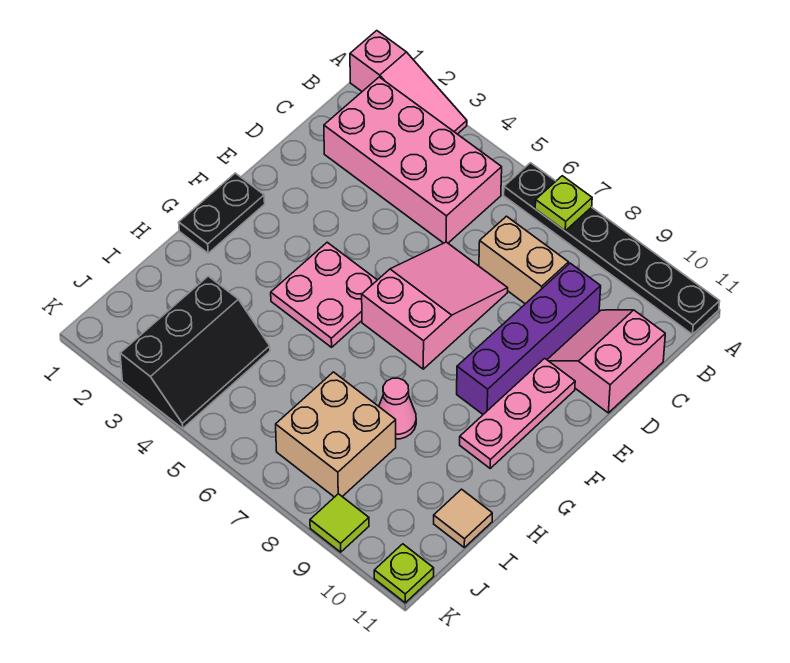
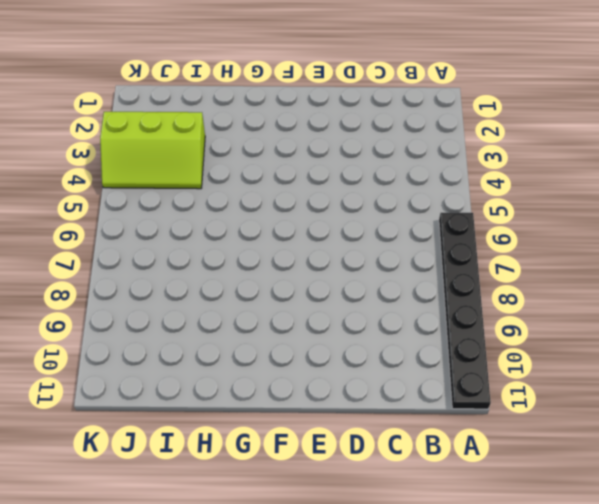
lime slope I3:K4 level 1 top 3 -> black slope I3:K4 level 1 top 3
none -> pink slope A1:A3 level 1 top 1
none -> pink brick B2:C5 level 1
none -> tan brick C7:C8 level 1

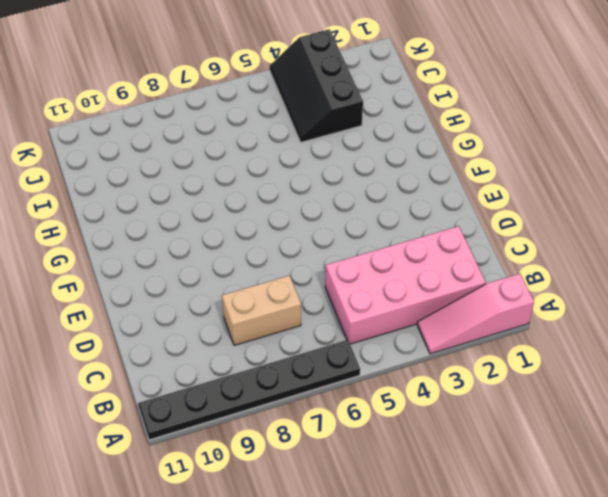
none -> purple brick C9:F9 level 1
none -> pink slope C10:D11 level 1 top 11
none -> pink slope D6:F7 level 1 top F

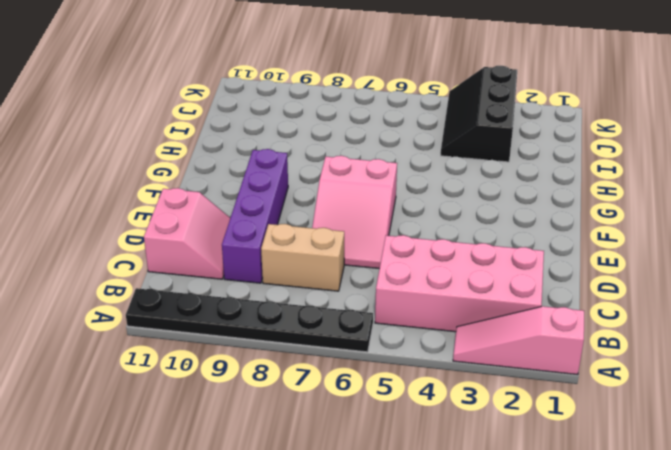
none -> pink plate E10:G10 level 1
none -> black plate F1:G1 level 1
none -> pink plate F4:G5 level 1

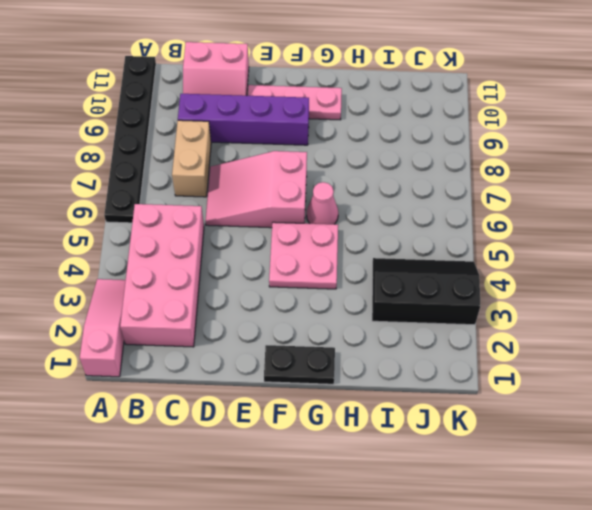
pink cone G6 level 1 -> pink cone H8 level 1
none -> tan brick I7:J8 level 1
none -> tan tile I11 level 1
none -> lime tile K9 level 1

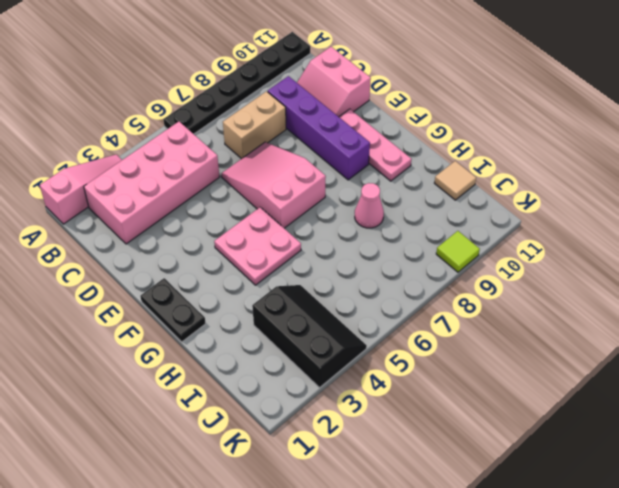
none -> tan brick I7:J8 level 1
none -> lime plate K11 level 1
none -> lime plate A7 level 2

